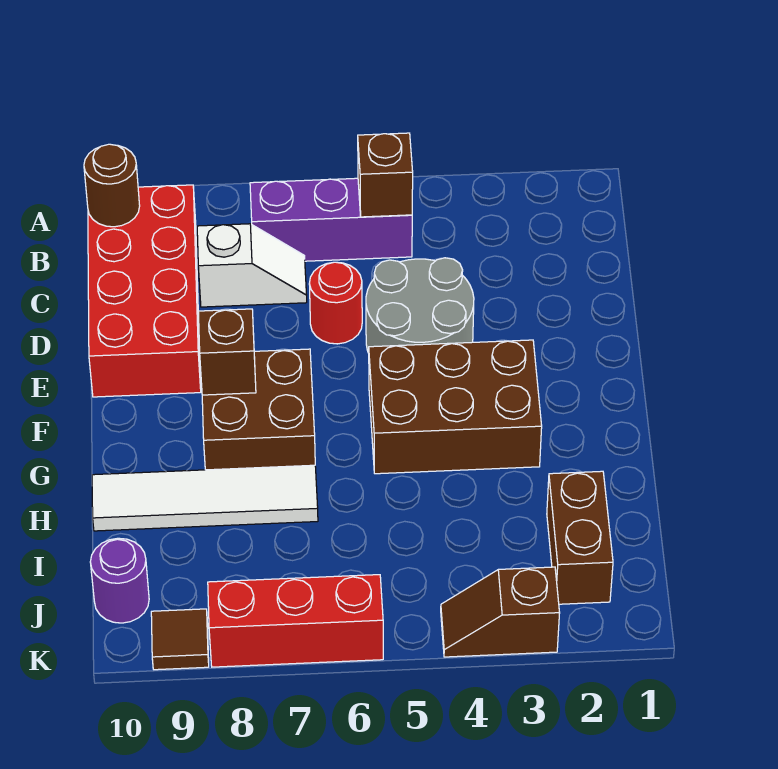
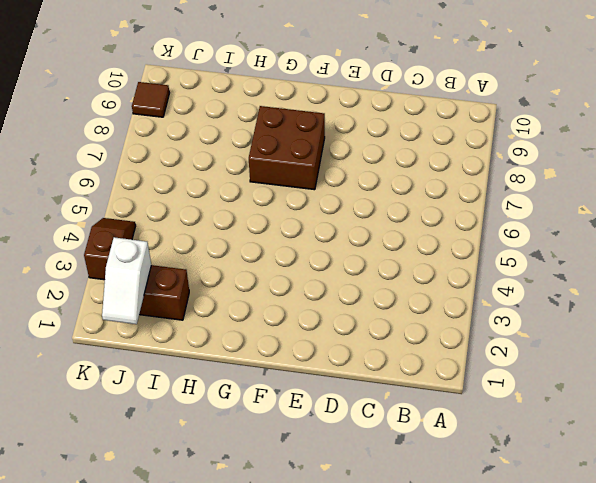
white slope J1:J2 level 2 top 2 -> white slope C7:C8 level 1 top 8
none -> purple brick B5:B7 level 1
none -> red brick B9:E10 level 1
none -> grey round brick D4:E5 level 1

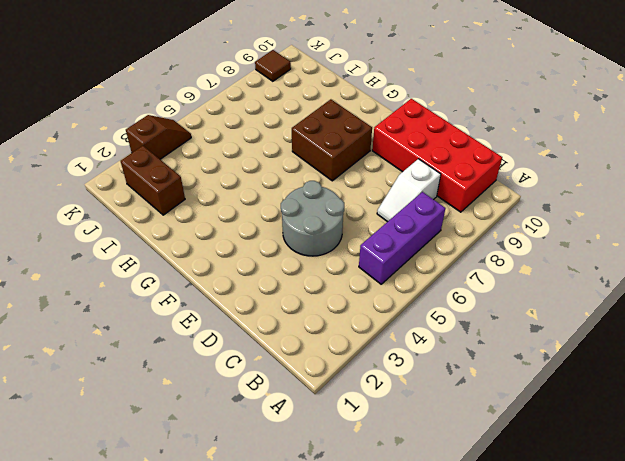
none -> red round brick D6 level 1
none -> brown brick F3:G5 level 1
none -> white tile H7:H10 level 1

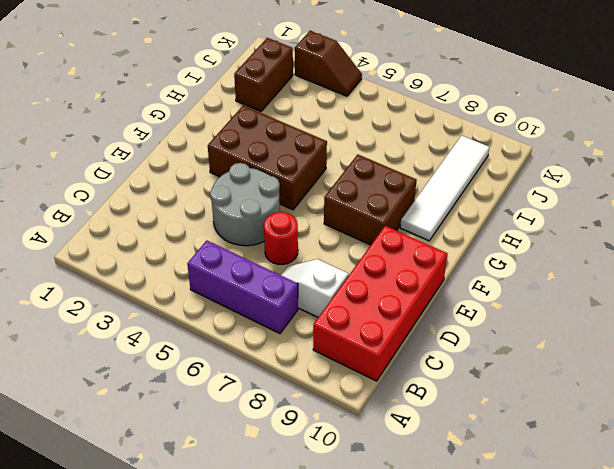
white tile G9:J9 level 1 -> white tile H7:H10 level 1
none -> purple round brick J10 level 1
none -> red brick K6:K8 level 1
none -> brown tile K9 level 1

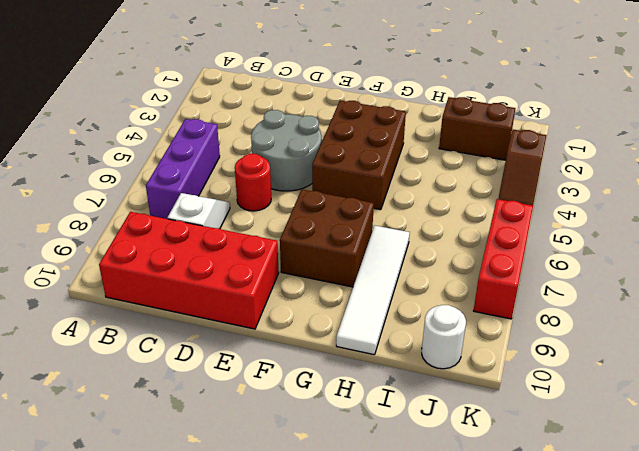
white round brick J10 level 1 -> purple round brick J10 level 1
none -> brown tile K9 level 1
none -> brown brick B5 level 2
none -> brown round brick B10 level 2

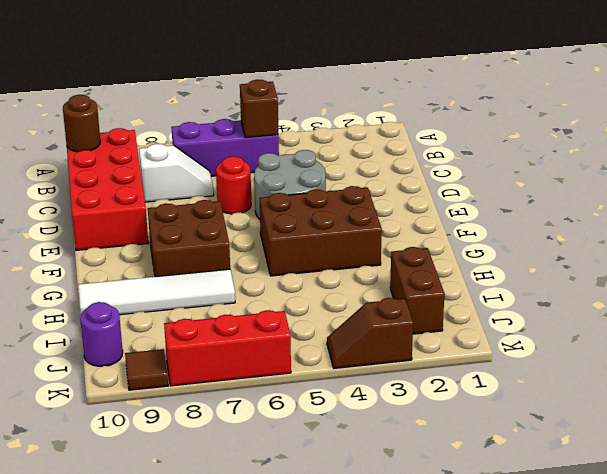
none -> brown brick F8 level 2

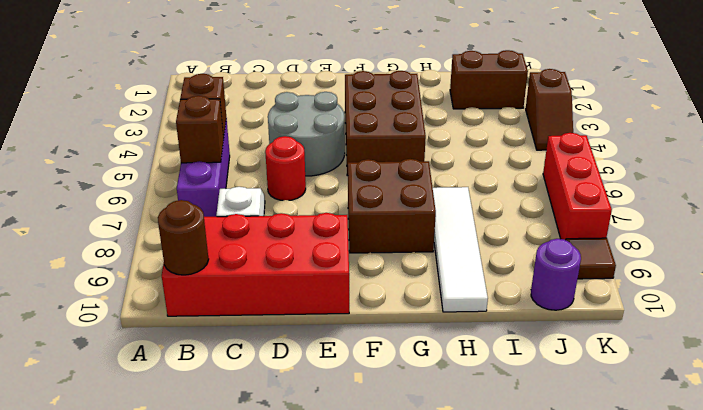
brown brick B6 level 2 -> brown brick F8 level 2

